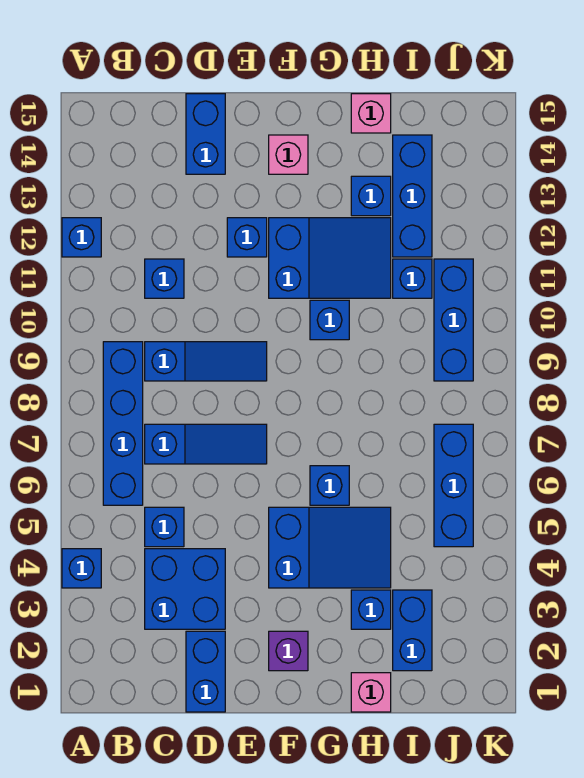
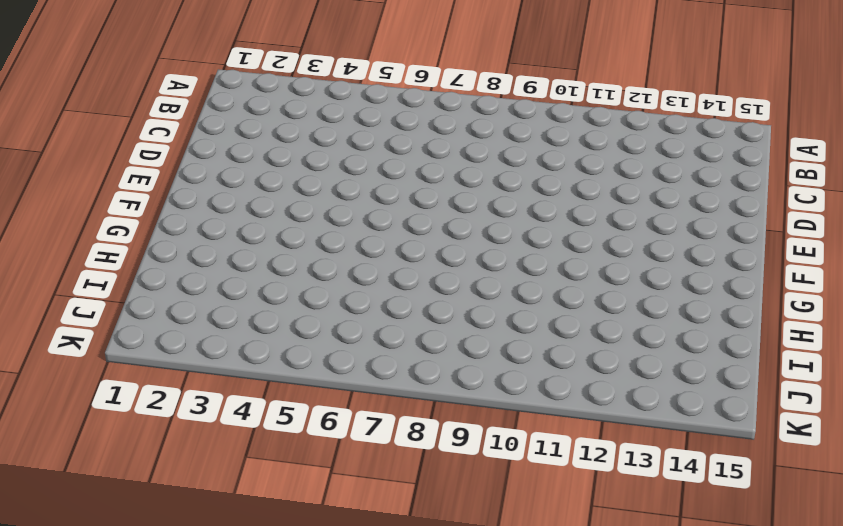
none -> blue brick A4 level 1
none -> blue brick A12 level 1
none -> blue brick B6:B9 level 1

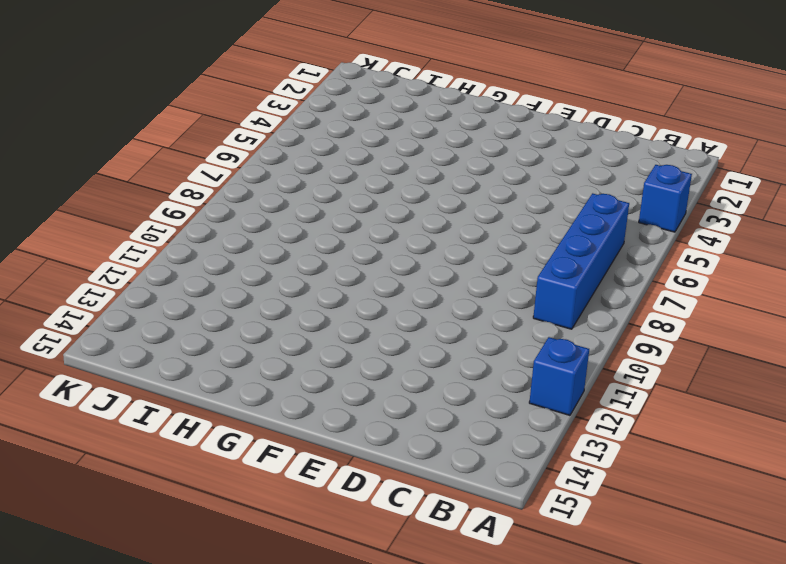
none -> blue brick C3:D4 level 1
none -> blue brick C5 level 1
none -> blue slope C7:E7 level 1 top C

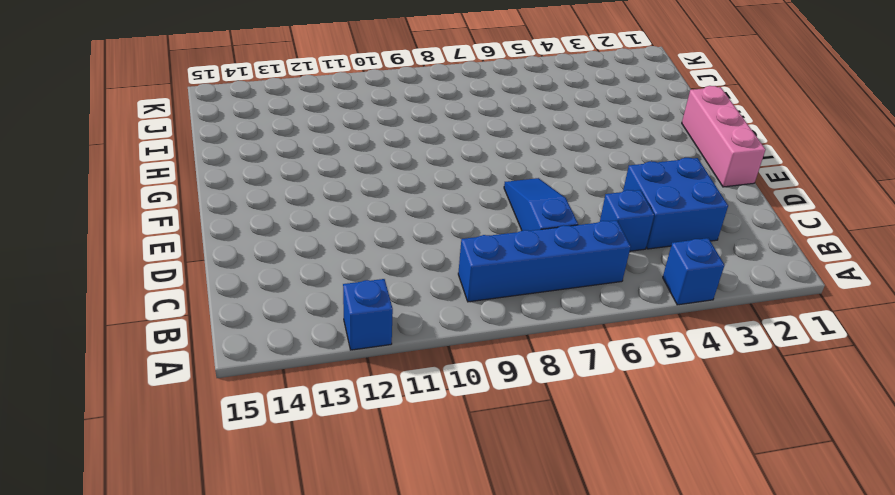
pink brick E1:G1 level 1 -> none
none -> blue slope C9:E9 level 1 top C
none -> blue brick C11 level 1
none -> blue brick D1:D2 level 1

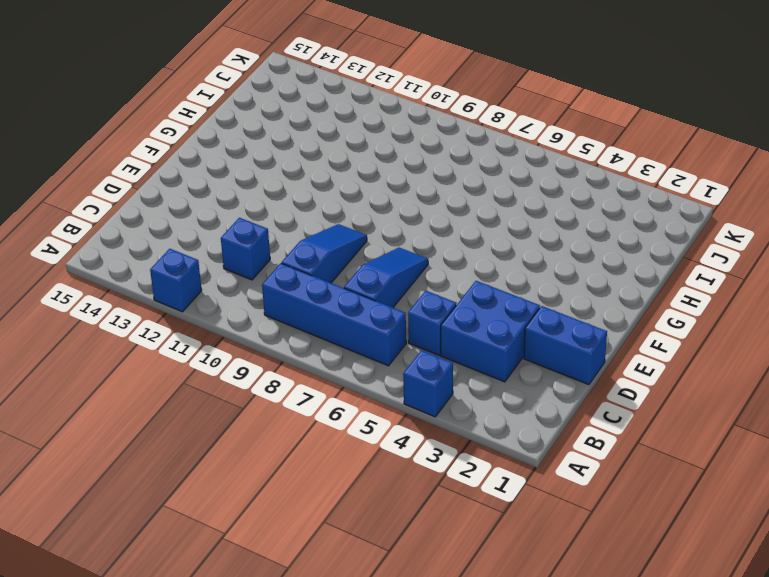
none -> blue brick D14:D15 level 1
none -> blue brick E12 level 1
none -> purple brick F2 level 1

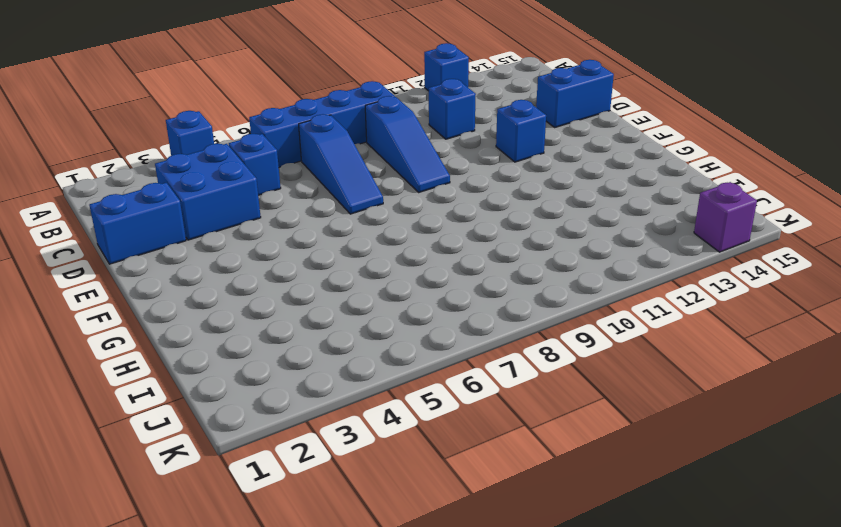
purple brick K14 level 1 -> purple brick F2 level 1
none -> blue slope F4:H5 level 1 top F
none -> blue slope F11:H12 level 1 top F
none -> pink brick F14 level 1

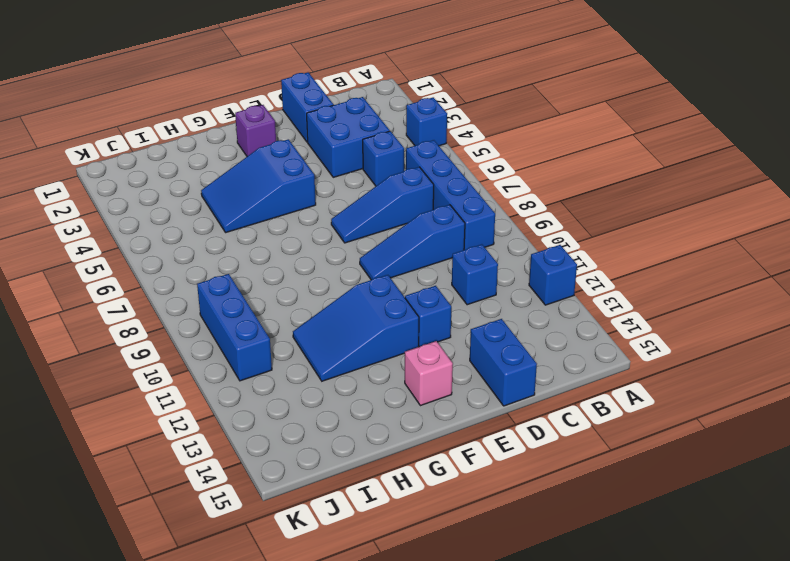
none -> blue brick G6 level 1
none -> blue brick G10 level 1
none -> pink brick H1 level 1

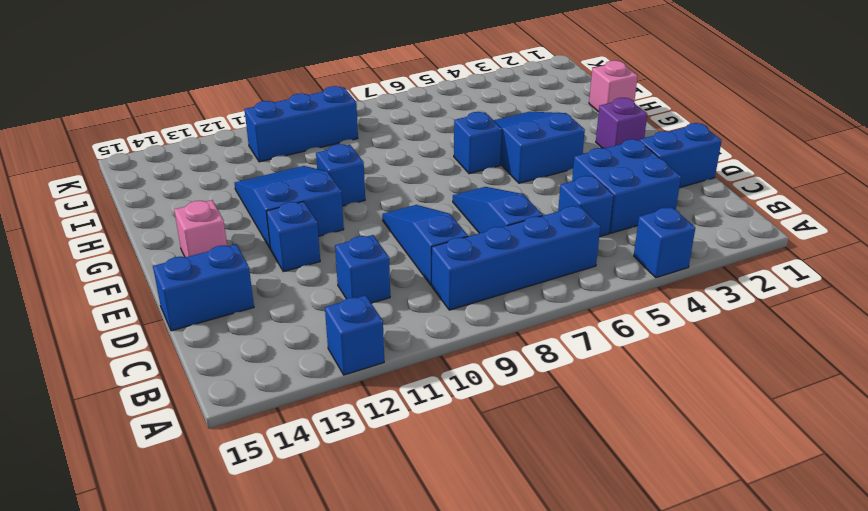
none -> blue brick H3 level 1
none -> blue brick H13 level 1
none -> pink brick H15 level 1

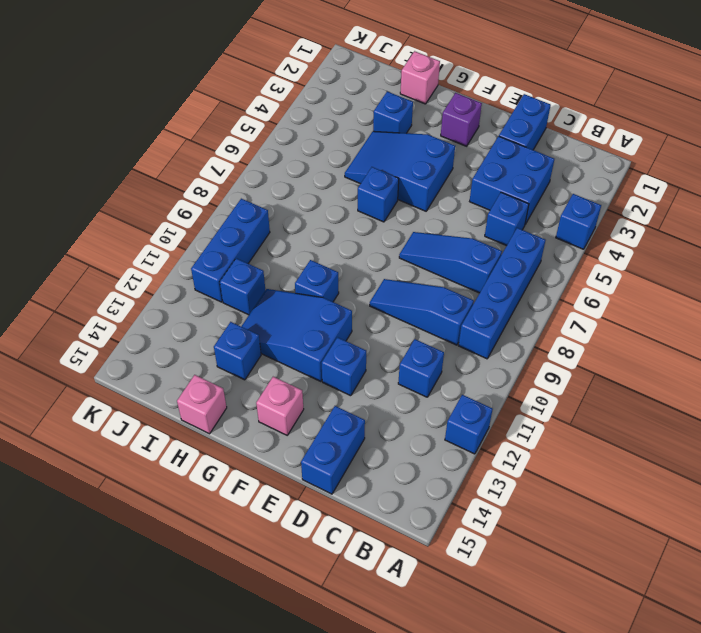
none -> blue brick I2:I3 level 1
none -> blue brick I12:I14 level 1
none -> blue brick J5:J7 level 1

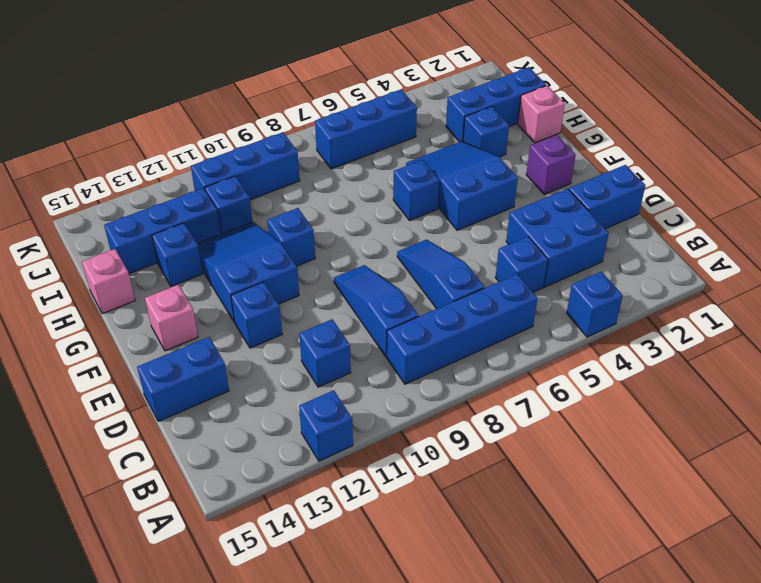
blue brick I1:I3 level 1 -> blue brick I2:I3 level 1

